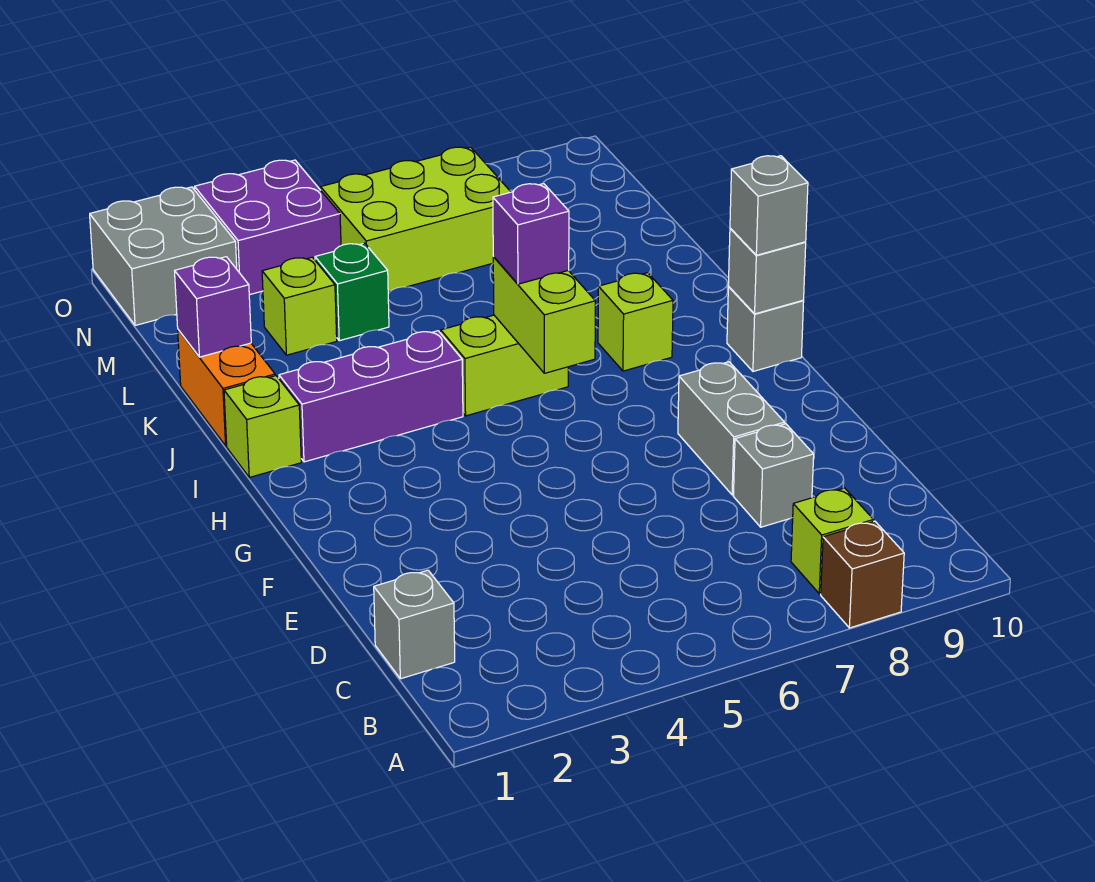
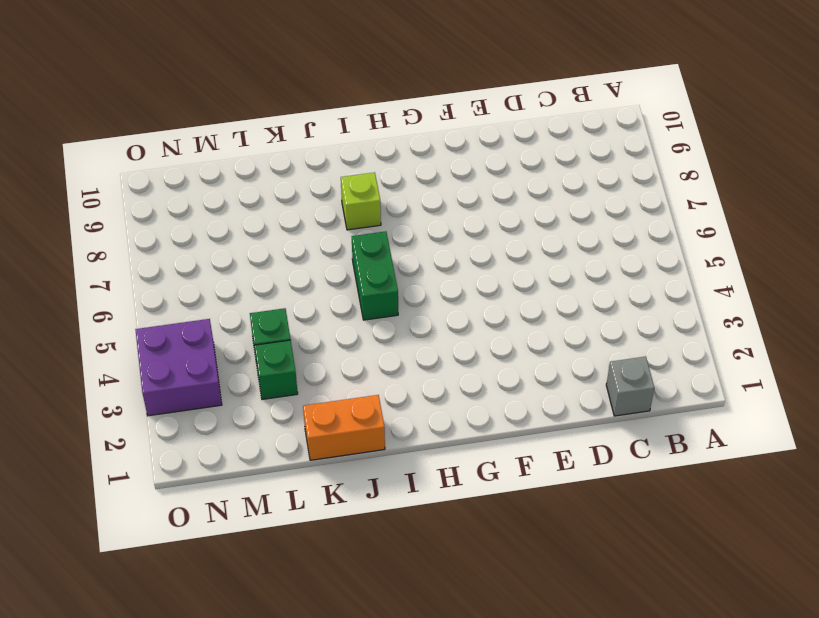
green brick I5:I6 level 1 -> lime brick I5:I6 level 1
green brick L3 level 1 -> lime brick L3 level 1
none -> brown brick A8 level 1
none -> lime brick B8 level 1
none -> grey brick D8 level 1

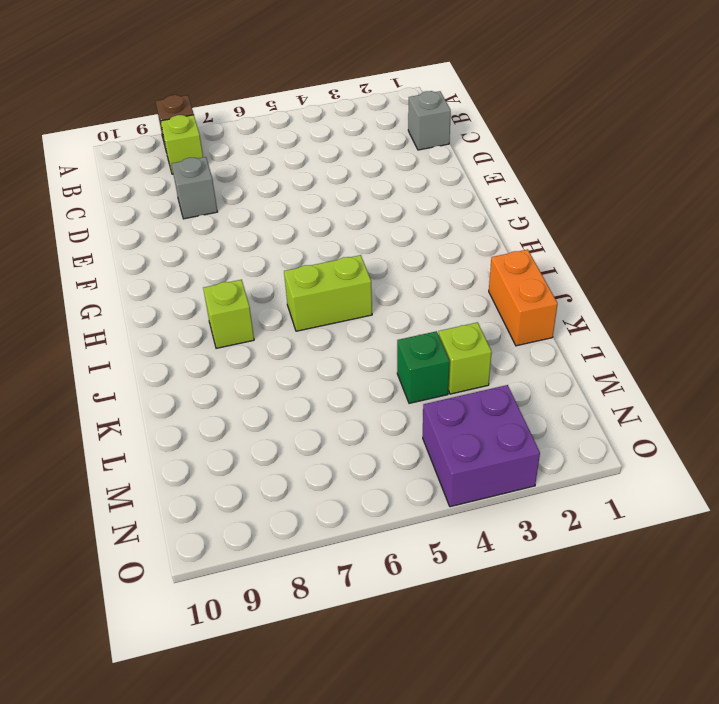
none -> grey brick E8:F8 level 1
none -> grey brick H10 level 1
none -> lime brick I1 level 1

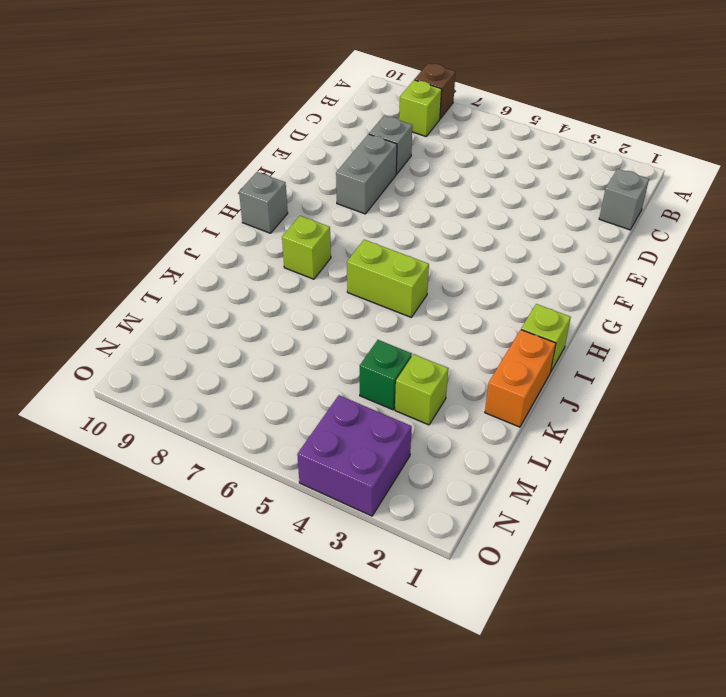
none -> purple brick I2:I4 level 1
none -> lime brick M5:N7 level 1
none -> grey brick N1:O2 level 1

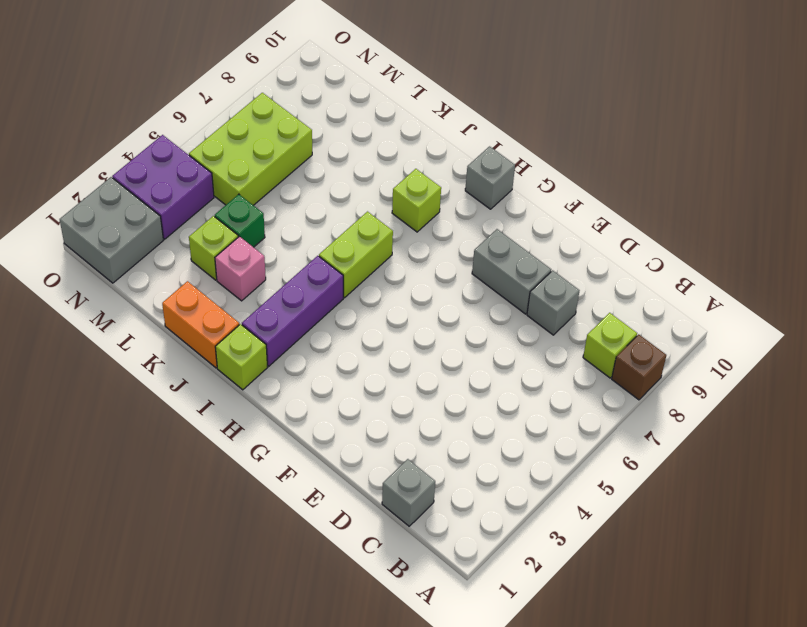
pink brick K3 level 1 -> none
none -> lime brick H6:I6 level 2
none -> grey brick H10 level 2
none -> purple brick K1 level 2

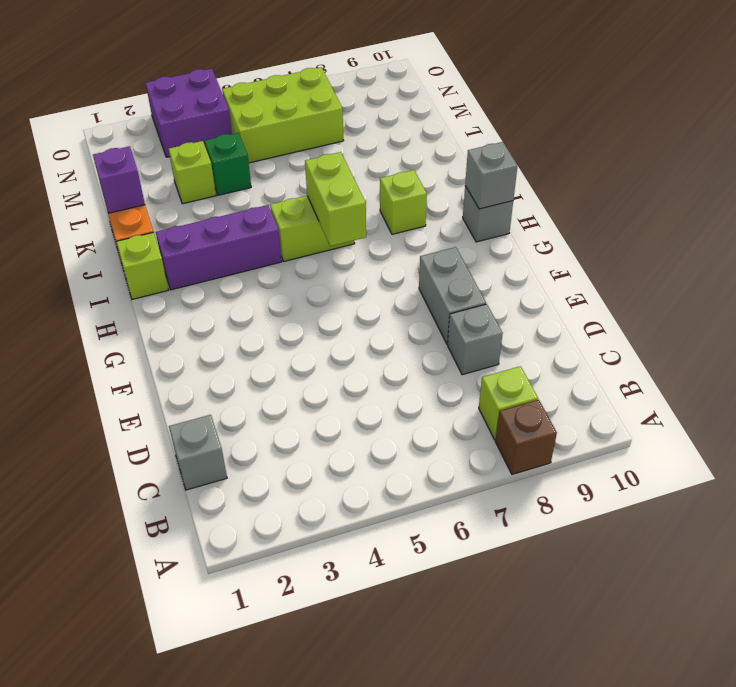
none -> grey brick N1:O2 level 1
none -> grey brick H10 level 3
none -> purple brick I6 level 3

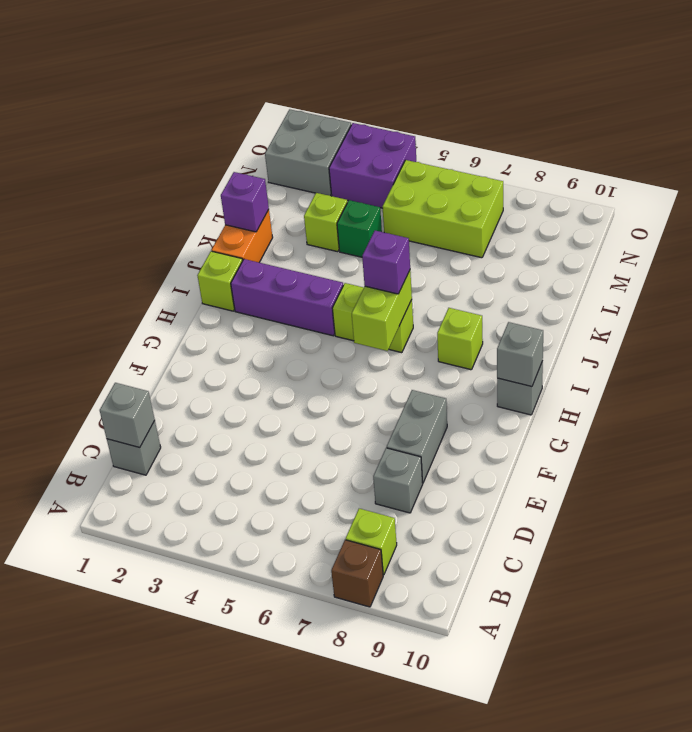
grey brick C1 level 2 -> grey brick H10 level 3

